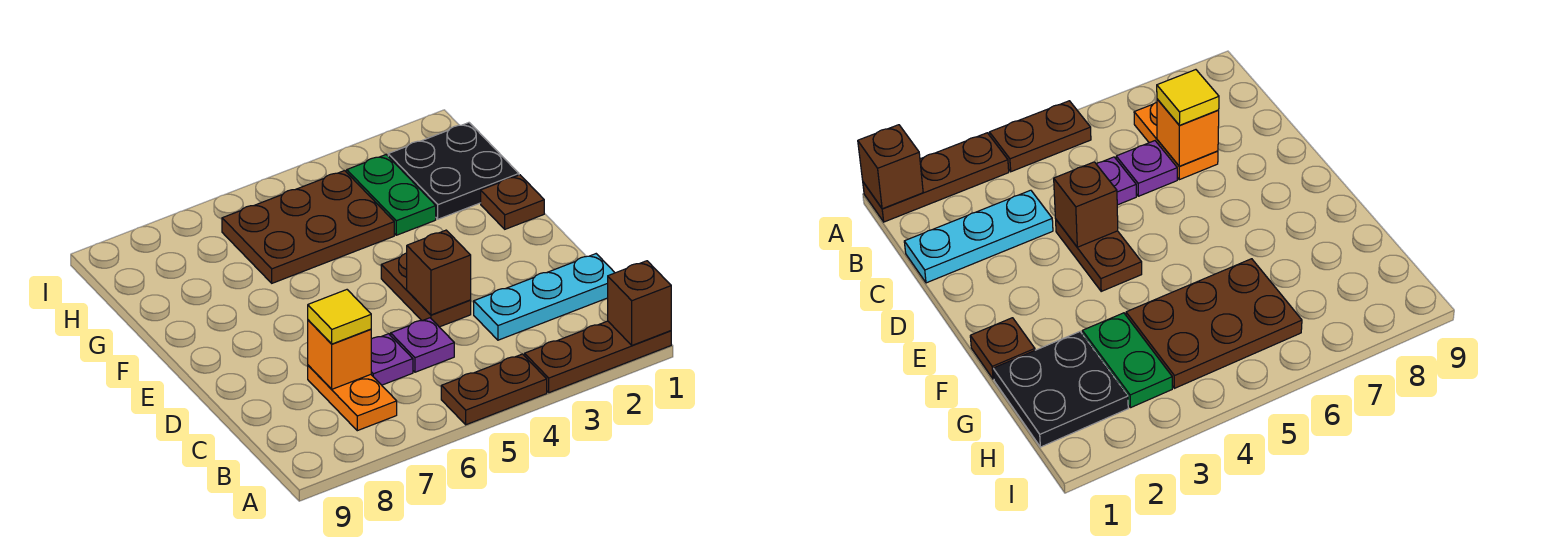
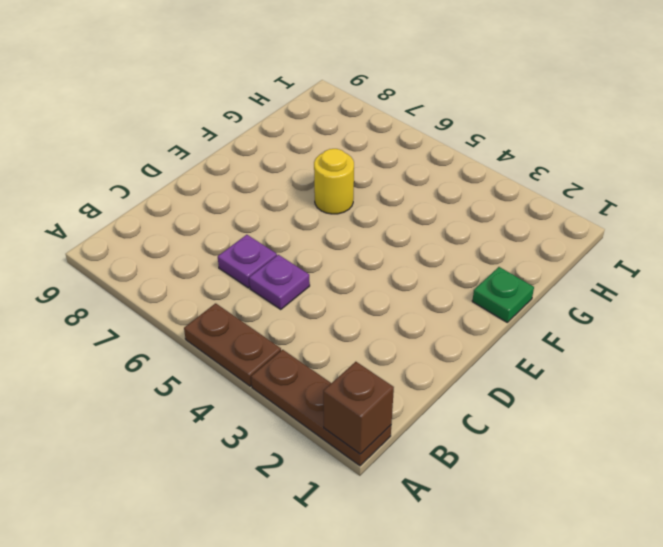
green plate F1 level 1 -> brown plate F1 level 1
yellow round brick F6 level 1 -> none
none -> orange plate B7:C7 level 1
none -> cyan plate C1:C3 level 1
none -> brown plate D4:E4 level 1

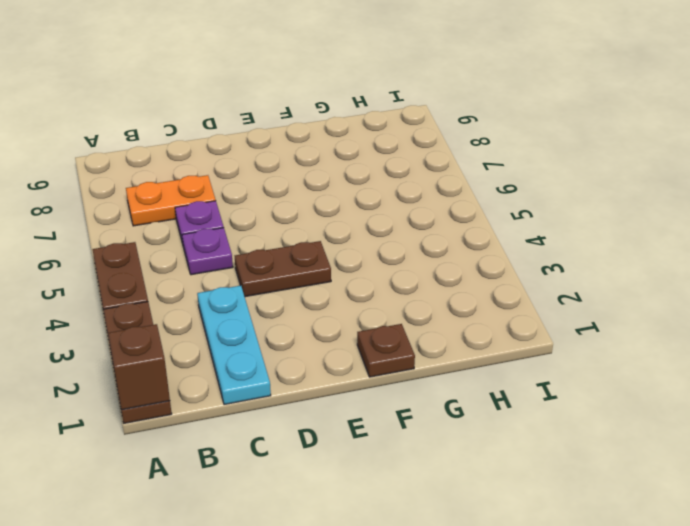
none -> black plate G1:H2 level 1
none -> green plate G3:H3 level 1
none -> brown plate G4:H6 level 1

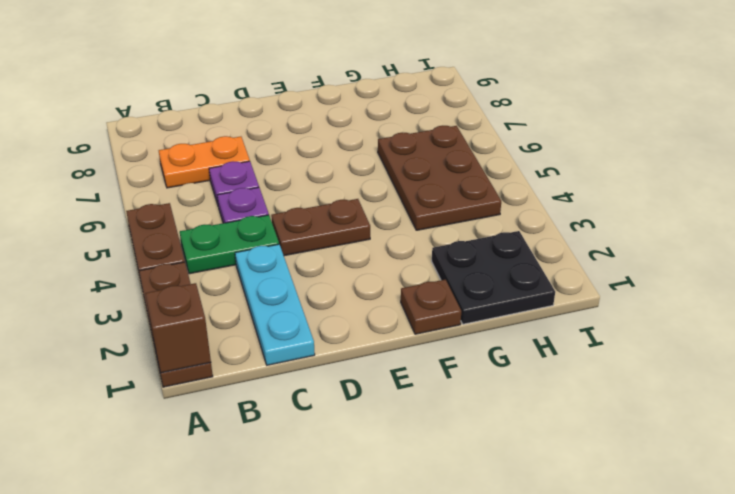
green plate B4:C4 level 1 -> green plate G3:H3 level 1
none -> orange brick C7 level 2
none -> brown brick D4 level 2
none -> yellow tile C7 level 3

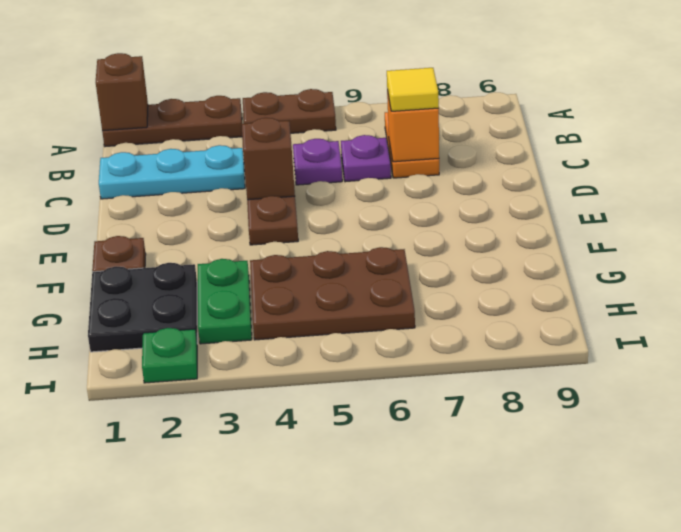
green plate I2 level 1 -> none

